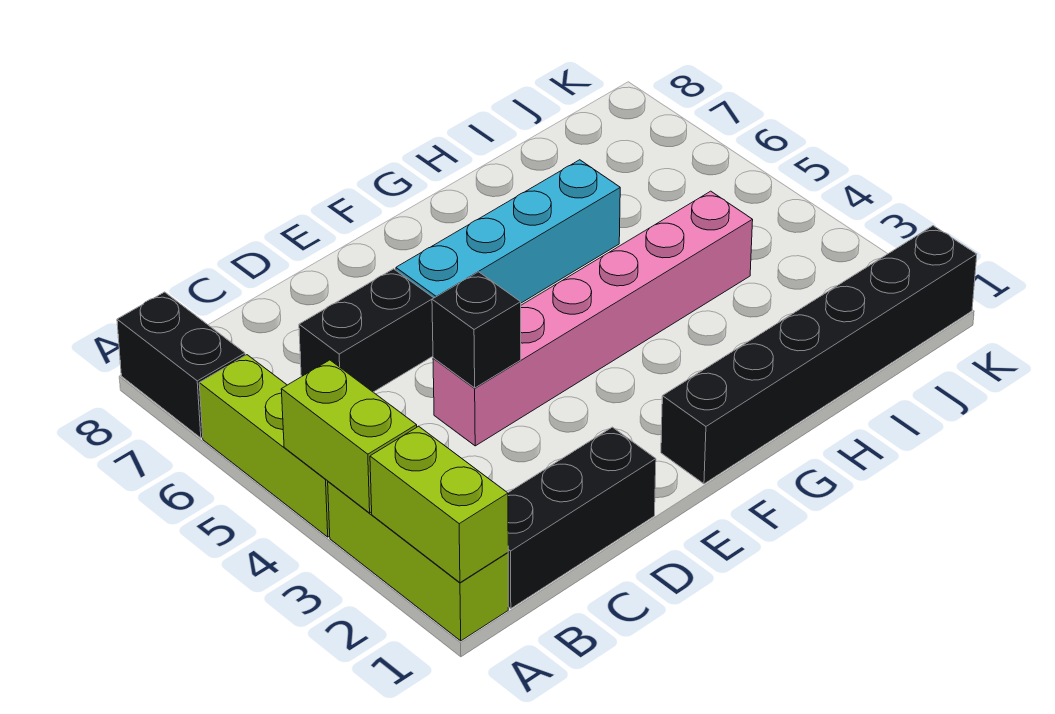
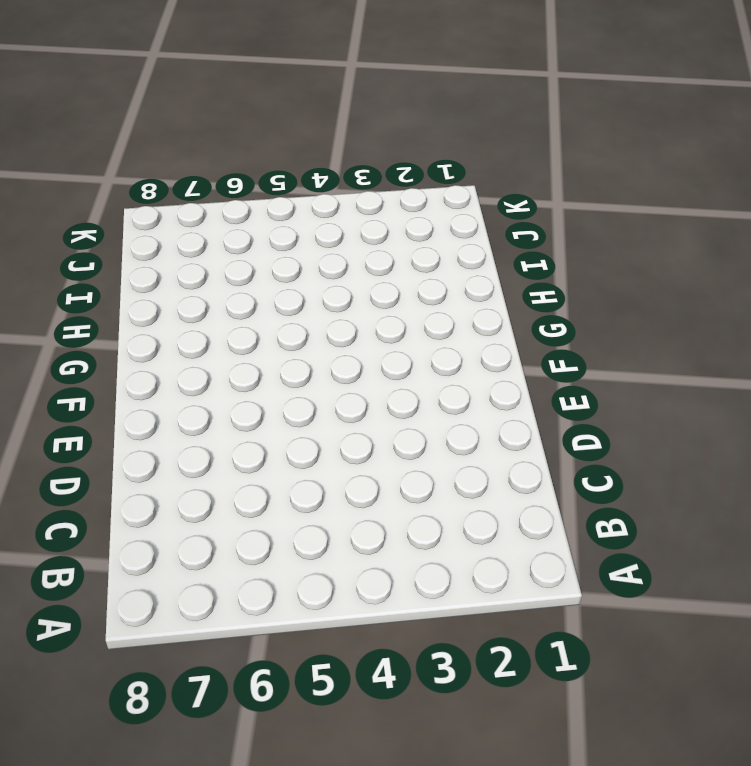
none -> lime brick A1:A3 level 1
none -> lime brick A4:A6 level 1

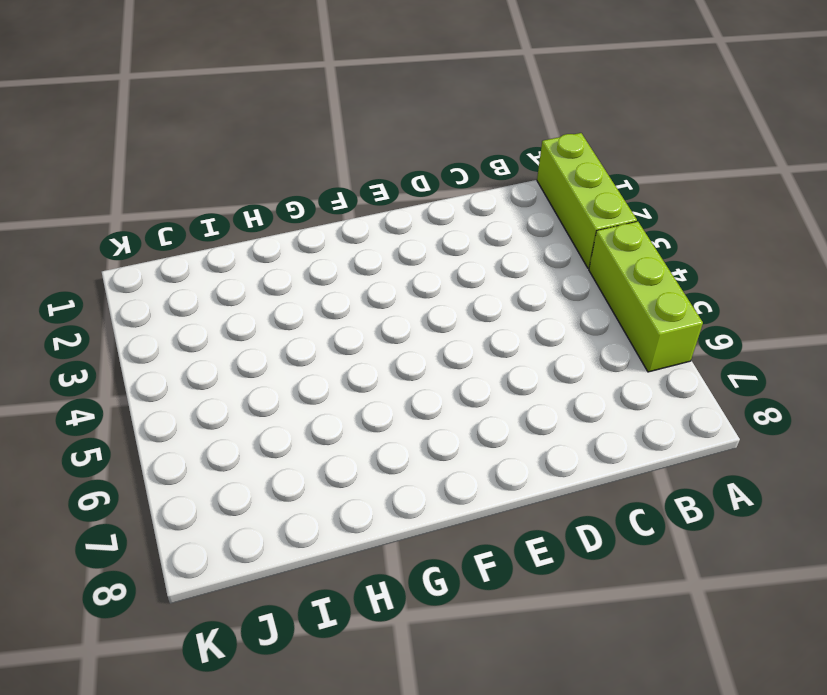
none -> black brick A7:A8 level 1
none -> black brick B1:D1 level 1

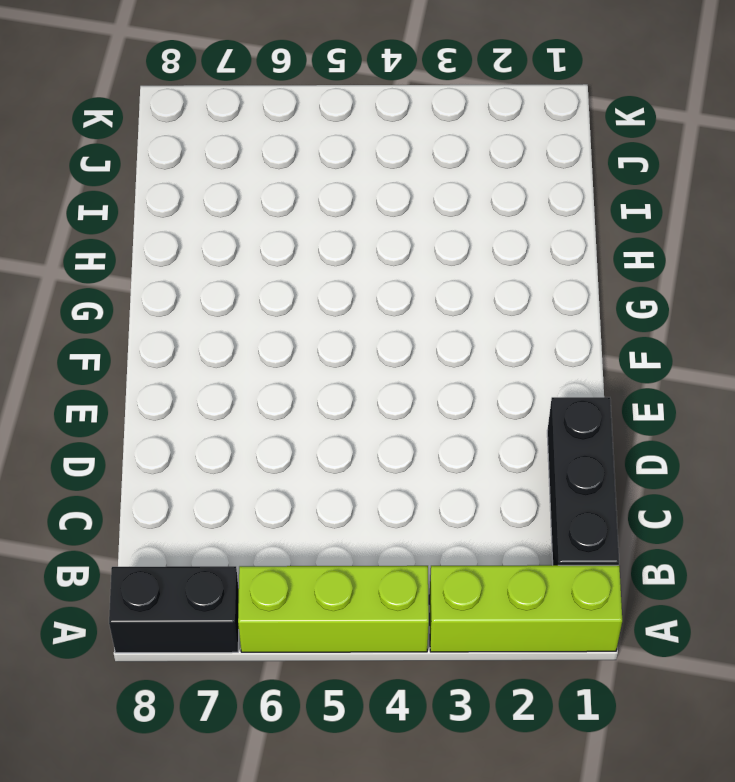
none -> black brick C6:D6 level 1
none -> pink brick D4:I4 level 1

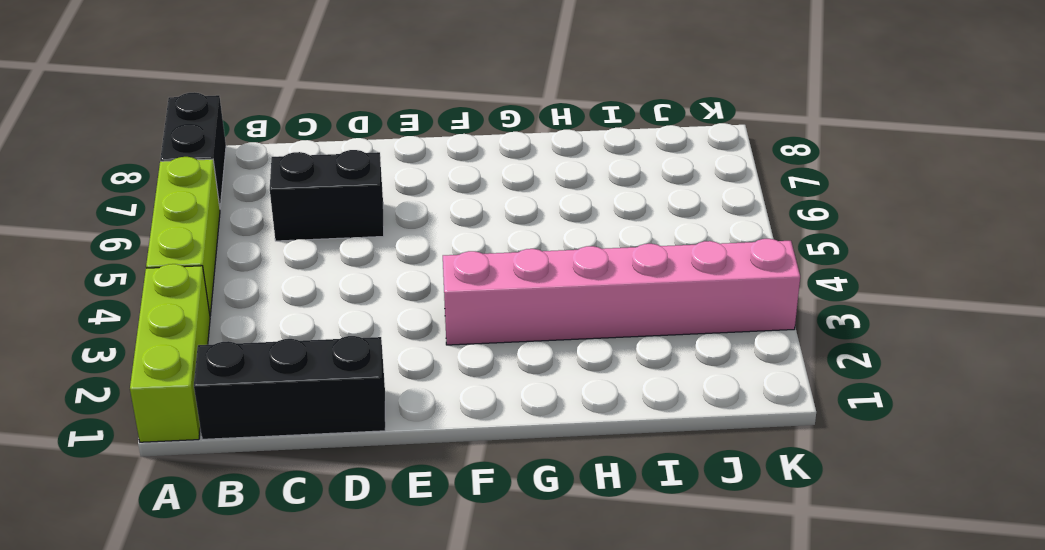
pink brick F3:K3 level 1 -> pink brick D4:I4 level 1
none -> cyan brick E6:H6 level 1
none -> black brick F1:K1 level 1

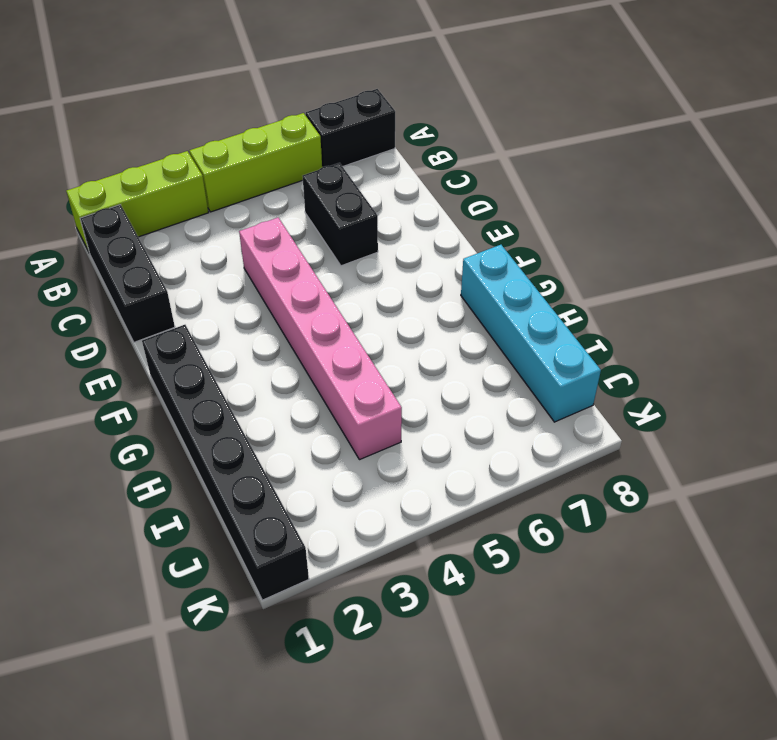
cyan brick G8:J8 level 1 -> cyan brick E6:H6 level 1
none -> lime brick A1:A2 level 2
none -> lime brick A3:A4 level 2

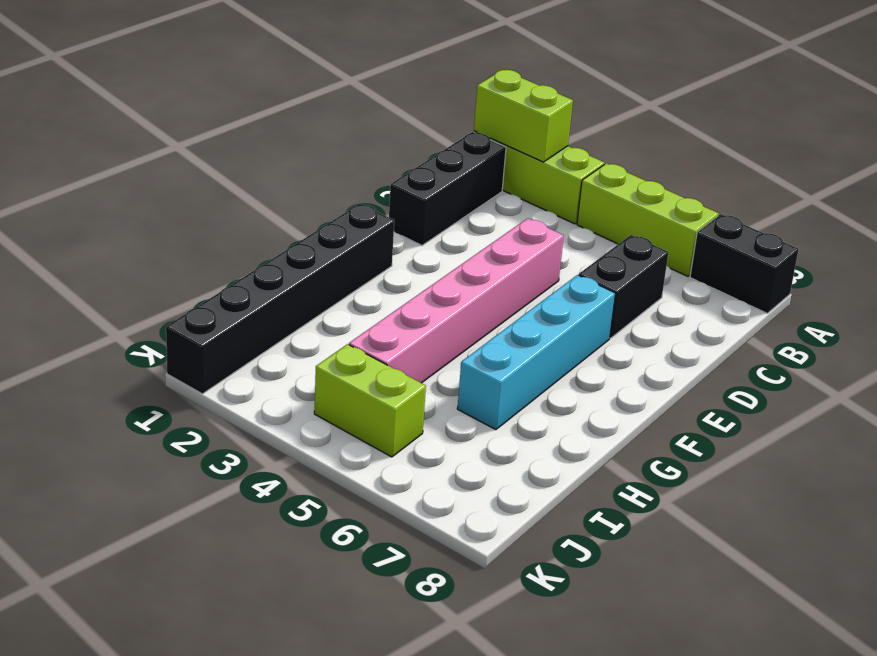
lime brick J4:J5 level 1 -> lime brick A3:A4 level 2
none -> black brick D4 level 2

